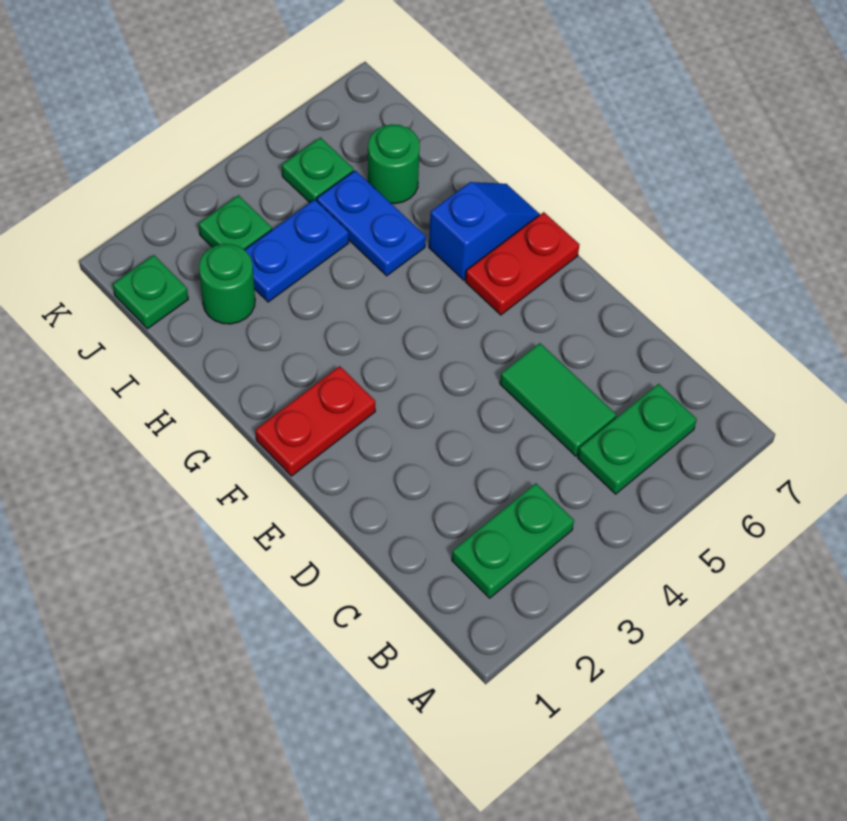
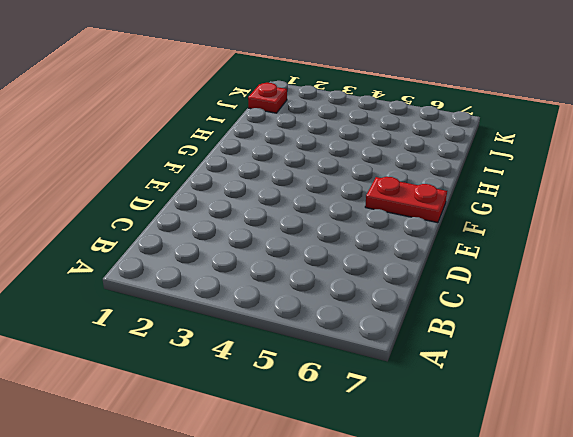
red plate J1 level 1 -> green plate J1 level 1
none -> green plate B2:B3 level 1
none -> green plate B5:B6 level 1
none -> green tile C5:D5 level 1

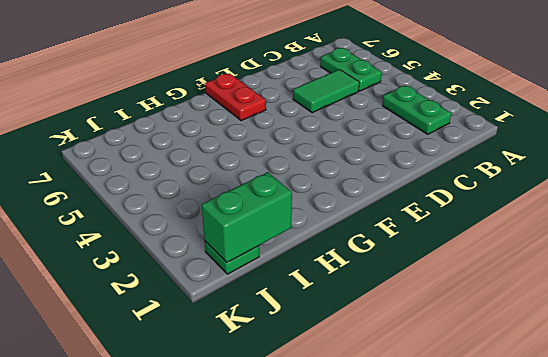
green brick I1:J1 level 2 -> none
none -> red plate F1:F2 level 1
none -> blue slope G6:G7 level 1 top 6
none -> blue plate H5:I5 level 1

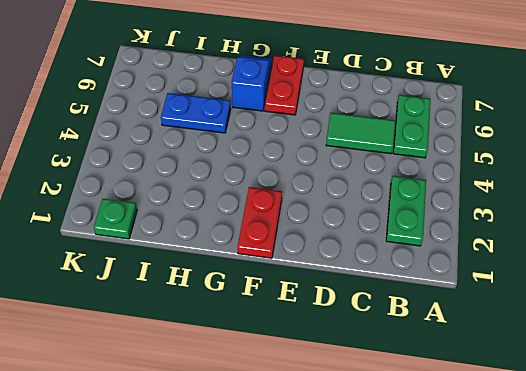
none -> green round brick I2 level 1
none -> blue plate I3:I4 level 1
none -> green round brick I6 level 1

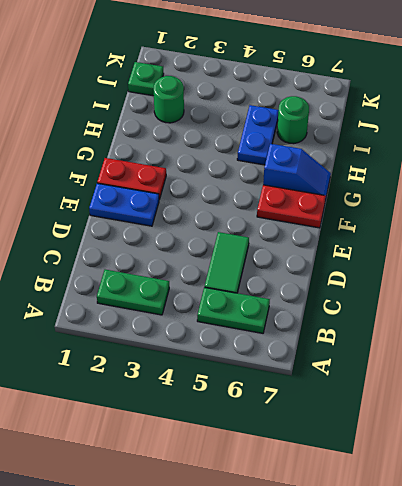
blue plate E1:E2 level 1 -> blue plate I3:I4 level 1
none -> green plate J3 level 1
none -> green plate J5 level 1

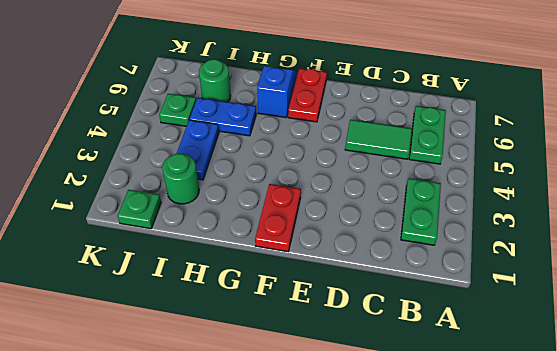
none -> green plate J3 level 1

